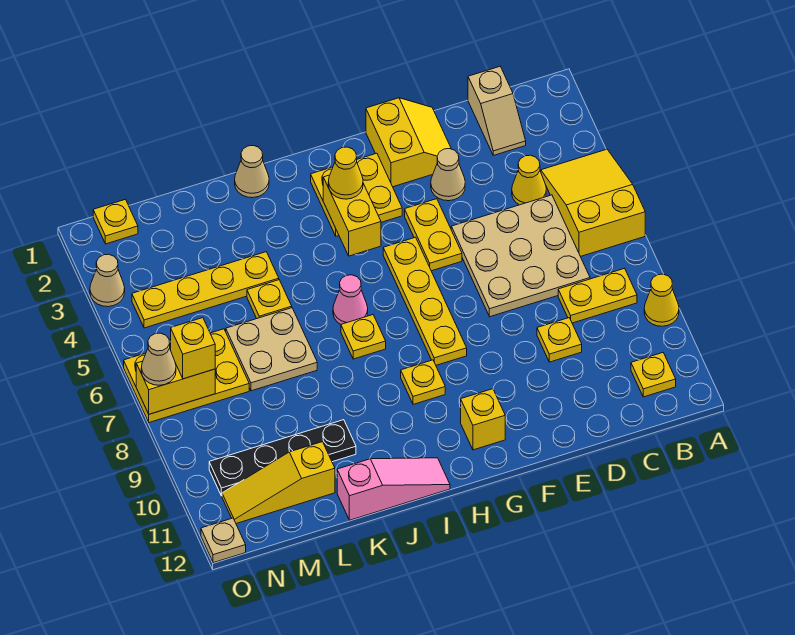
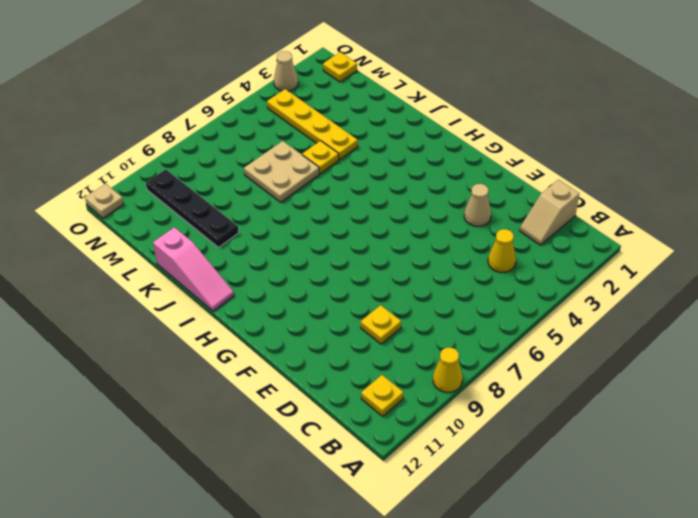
none -> yellow slope A4:B6 level 1 top 6
none -> yellow plate B8:C8 level 1
none -> tan plate C5:E7 level 1
none -> yellow slope E1:F2 level 1 top F

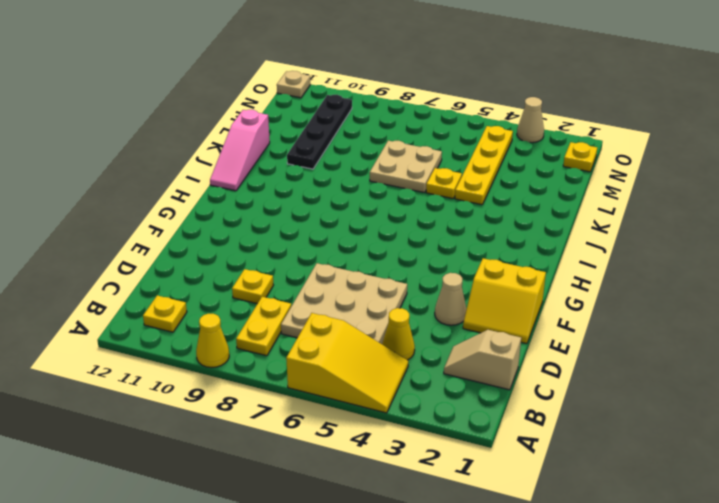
none -> yellow plate F4:F5 level 1
none -> yellow plate G2:H3 level 1
none -> yellow plate G5:G8 level 1
none -> yellow brick G11 level 1

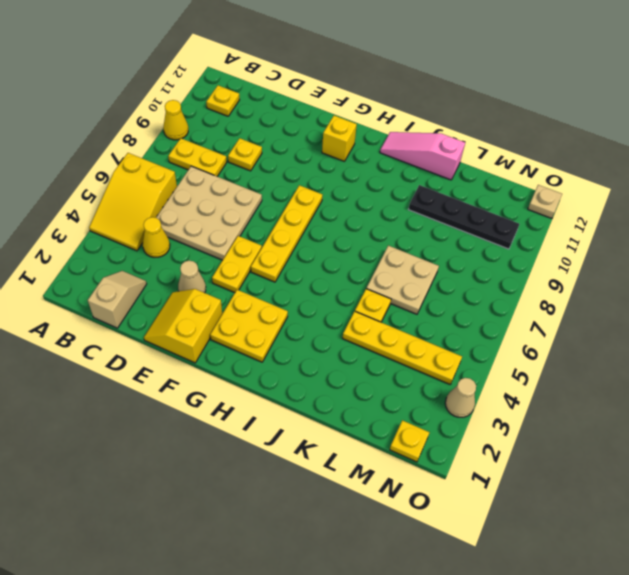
none -> yellow plate H9 level 1
none -> pink cone I6 level 1
none -> yellow plate I7 level 1
none -> tan cone J1 level 1

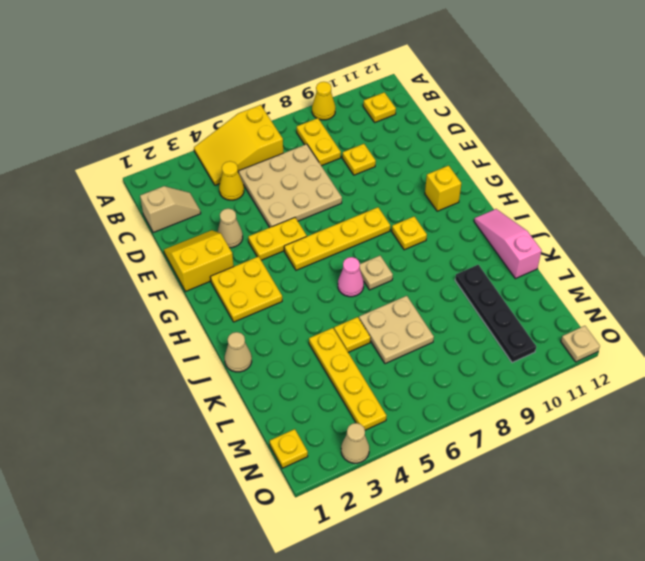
tan plate I7 level 1 -> yellow plate I7 level 1
none -> yellow slope L11:N11 level 1 top L
none -> yellow plate M6:O7 level 1
none -> yellow brick H3:H4 level 2
none -> yellow brick N7:O7 level 2

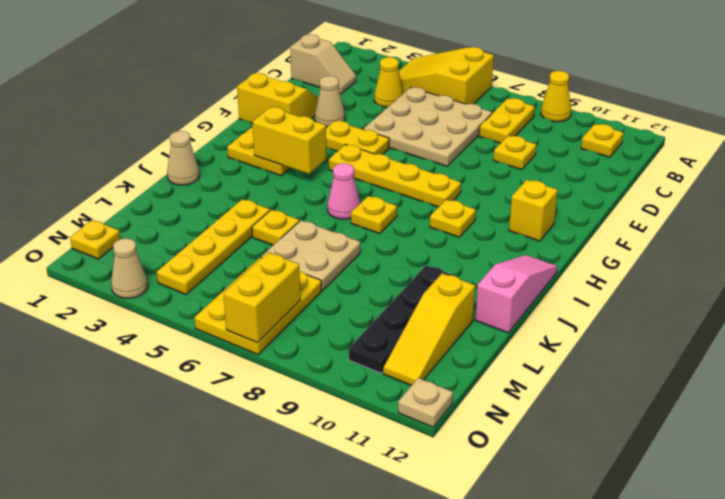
none -> yellow cone H3 level 3
none -> yellow brick N7 level 3
none -> tan cone O7 level 3

